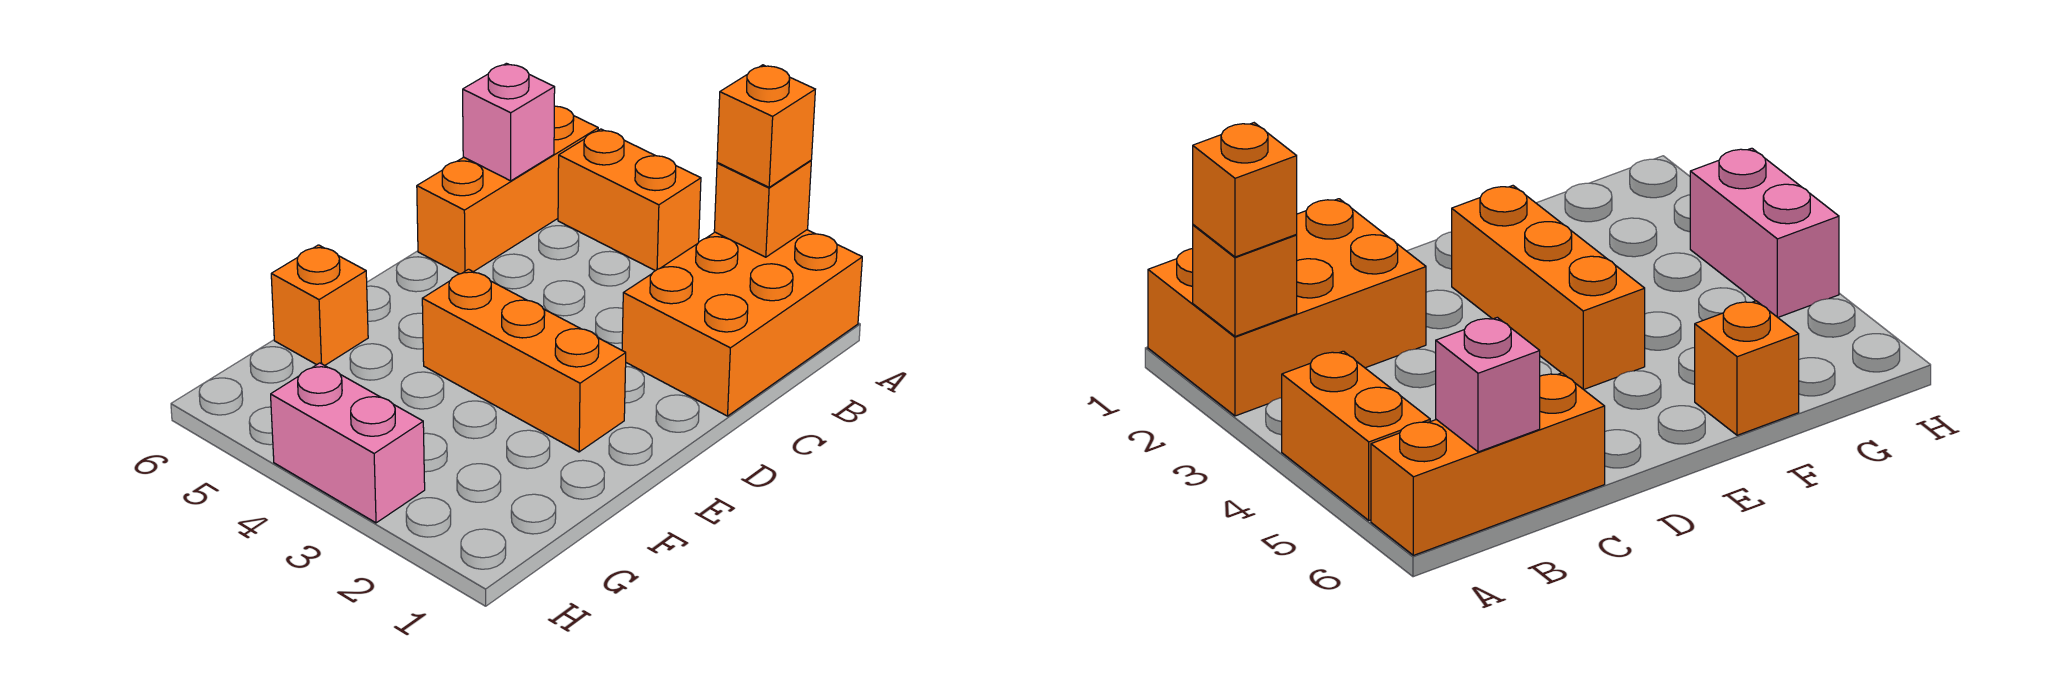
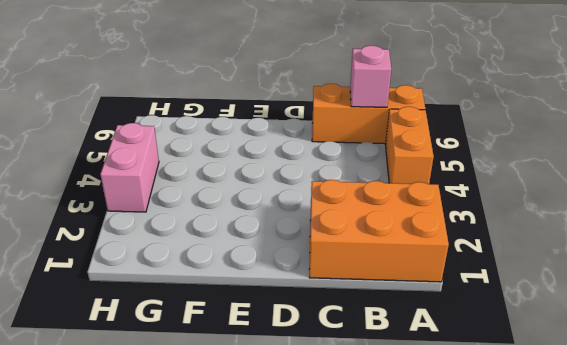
none -> orange brick E2:E4 level 1
none -> orange brick F6 level 1

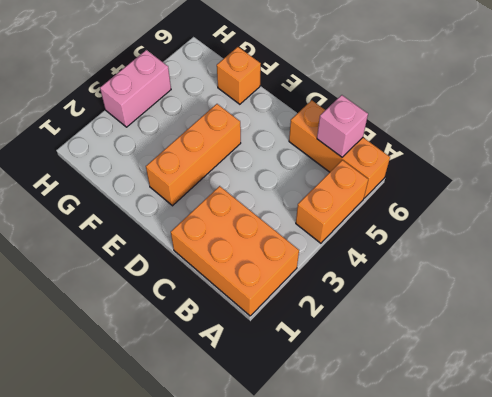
none -> orange brick A2 level 2
none -> orange brick A2 level 3

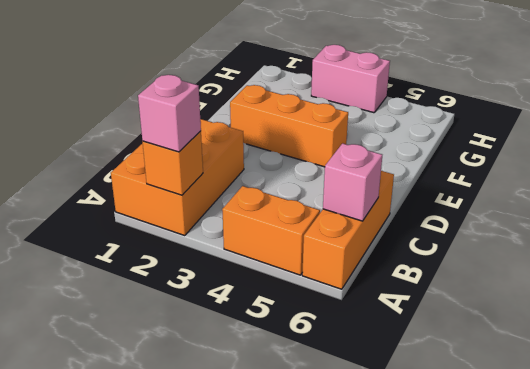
pink brick A2 level 3 -> orange brick A2 level 3
none -> orange brick F6 level 1

